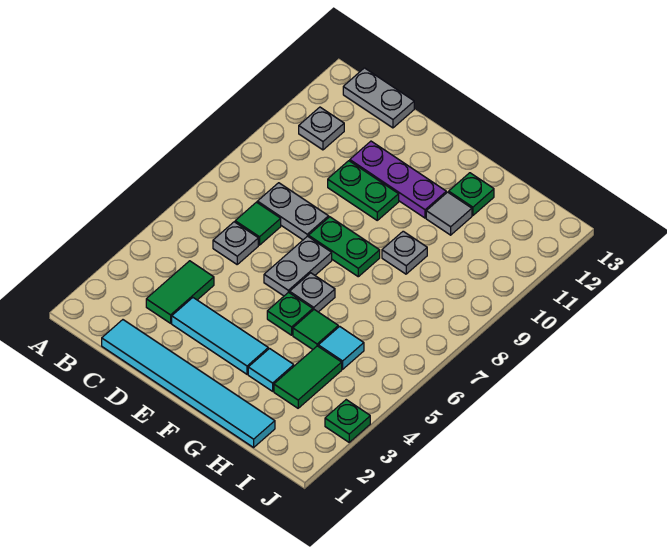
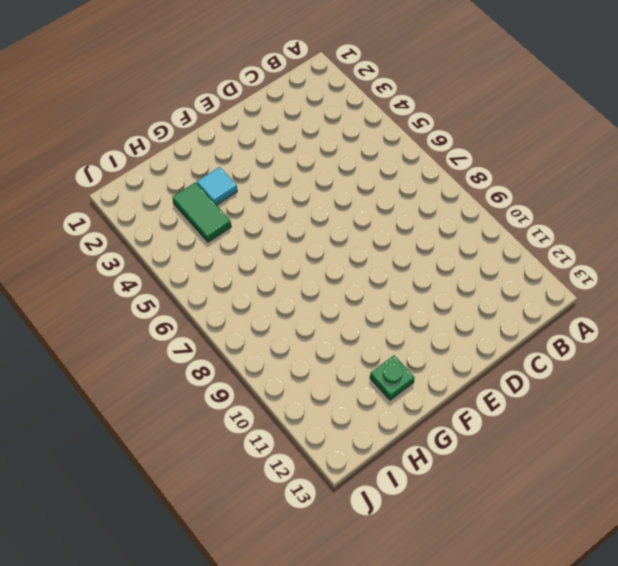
none -> grey plate B11 level 1
none -> grey plate B13:C13 level 1
none -> cyan tile C1:H1 level 1

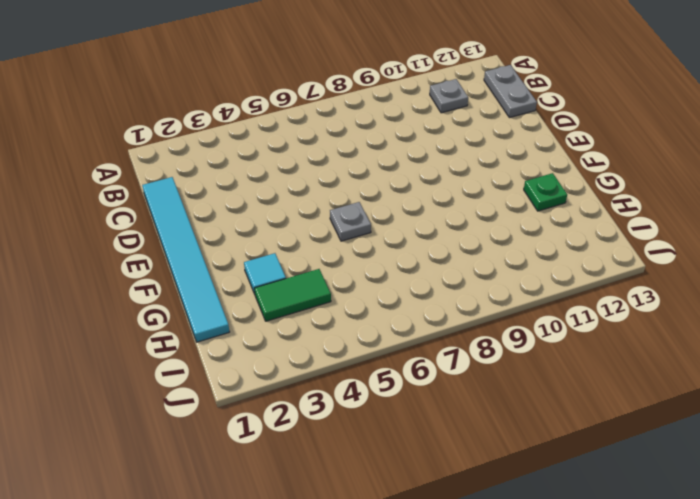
none -> green tile C3:C4 level 1
none -> grey plate C6 level 1
none -> green tile C7 level 1

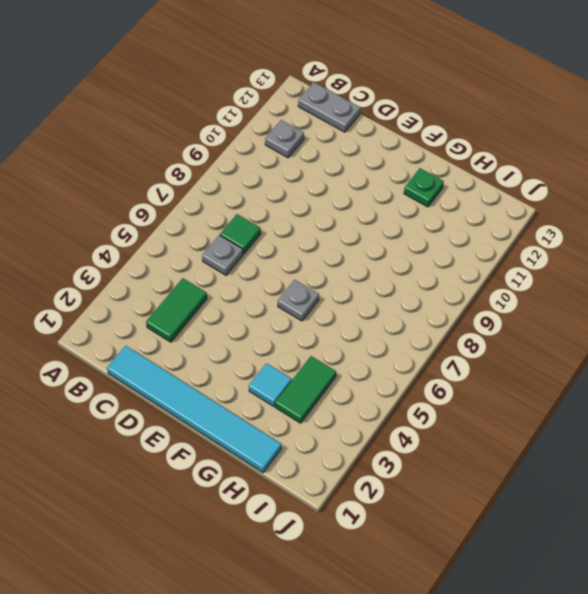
none -> grey plate C8:D8 level 1
none -> cyan tile D3:F3 level 1
none -> green plate D10:E10 level 1

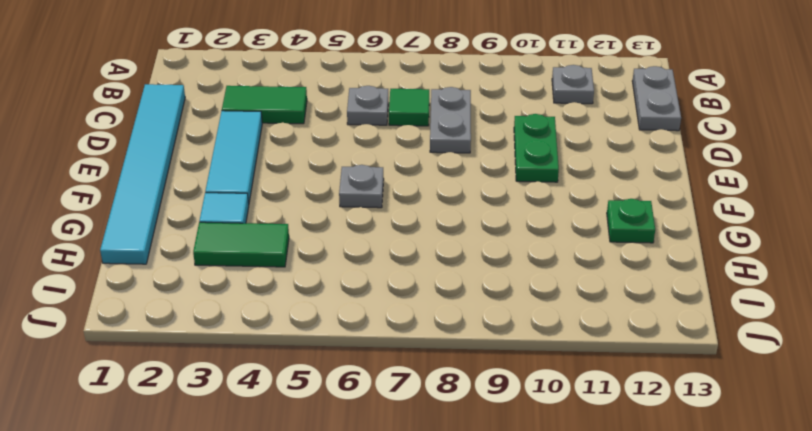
none -> purple plate D11:F11 level 1
none -> grey plate E6:E7 level 1
none -> green plate E8:F8 level 1

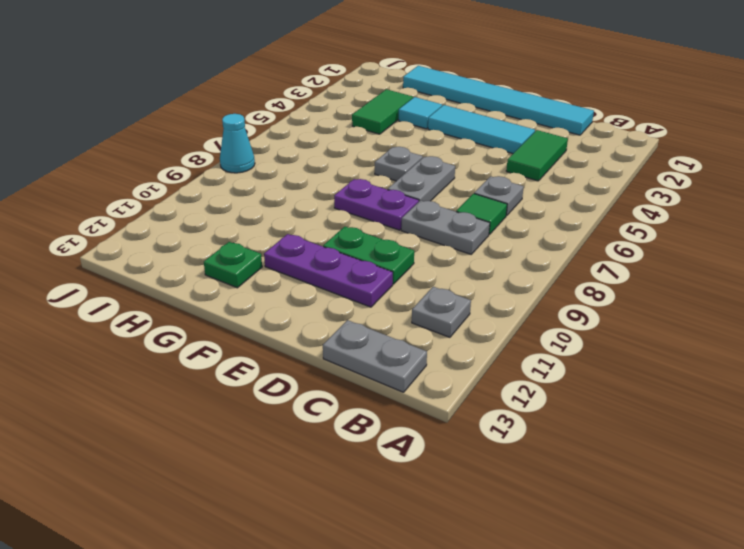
purple plate E8:F8 level 1 -> green plate E8:F8 level 1
cyan cone J8 level 1 -> none
none -> green plate F5 level 1
none -> green tile G5 level 1
none -> grey plate G9 level 1

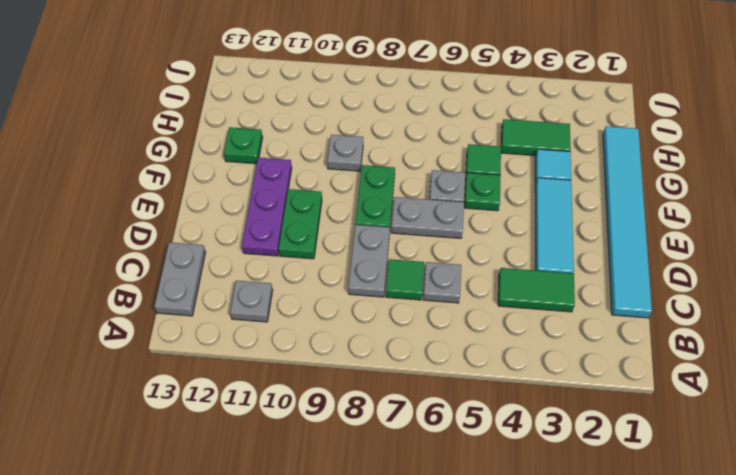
none -> grey tile G11 level 1
none -> cyan tile H5 level 1
none -> green plate J3 level 1

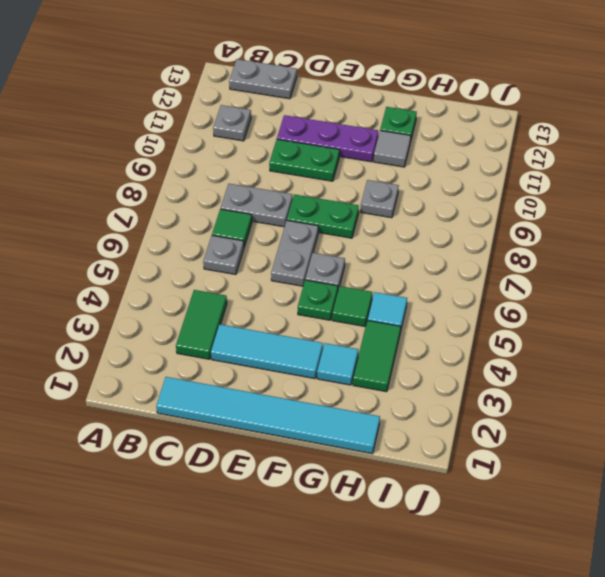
none -> green plate J3 level 1

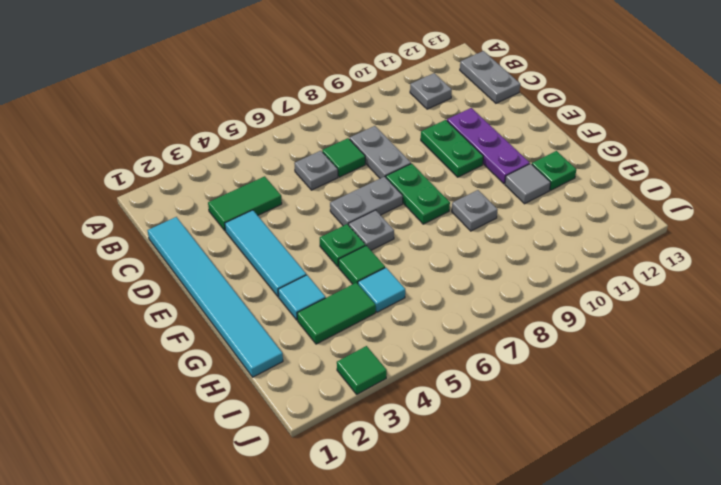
green tile J3 level 1 -> green plate J3 level 1

